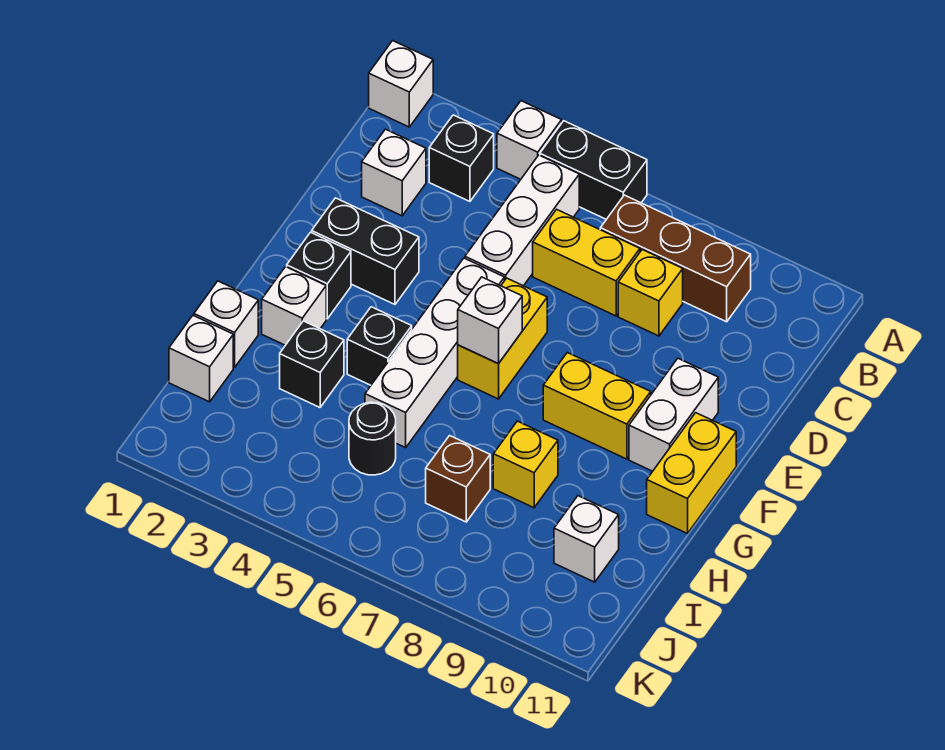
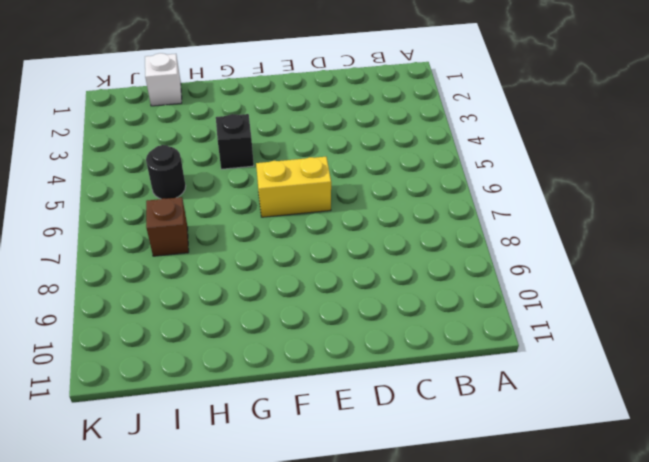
none -> white brick A1 level 1
none -> white brick A4 level 1
none -> black brick A5:A6 level 1

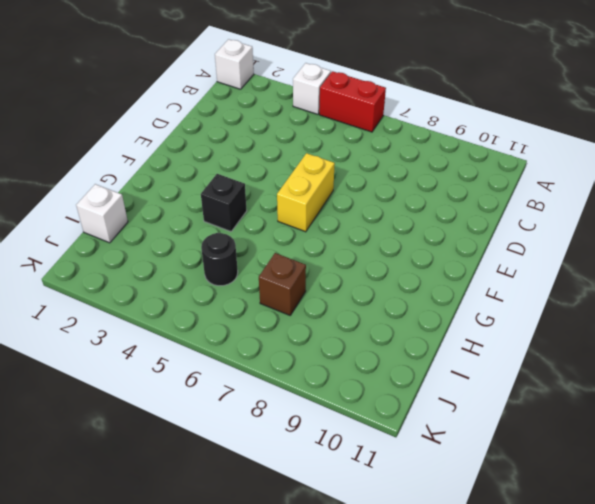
red brick A5:A6 level 1 -> black brick A5:A6 level 1
none -> black brick B3 level 1
none -> white brick B5:D5 level 1
none -> brown brick B7:B9 level 1

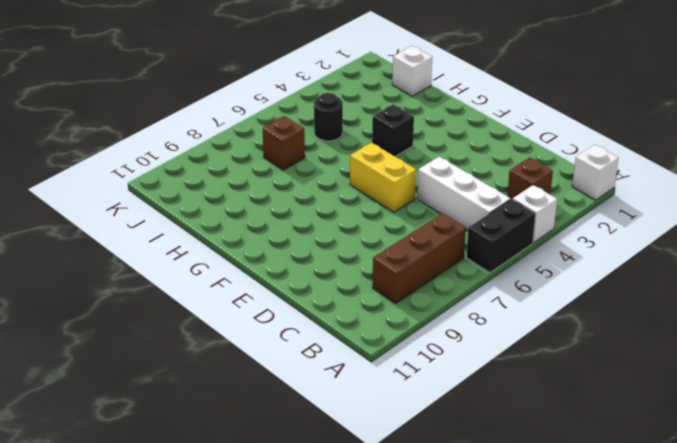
brown brick B3 level 1 -> black brick B3 level 1
none -> white brick C2 level 1
none -> yellow brick C6:C7 level 1
none -> yellow brick C8 level 1

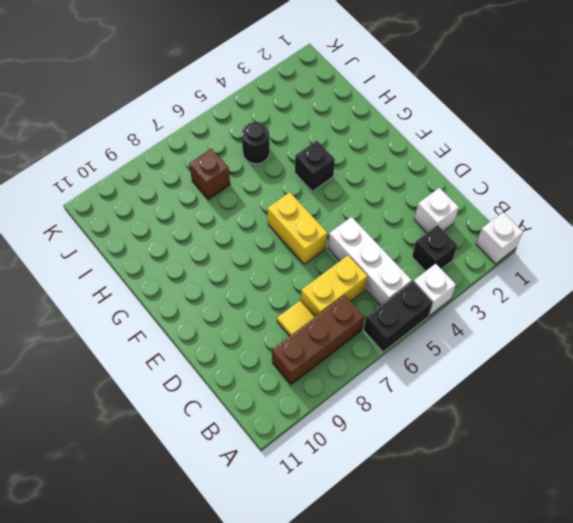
yellow tile C8 level 1 -> yellow brick C8 level 1
none -> black brick E2:E3 level 1
none -> white brick E5:H5 level 1
none -> white brick E10:F10 level 1

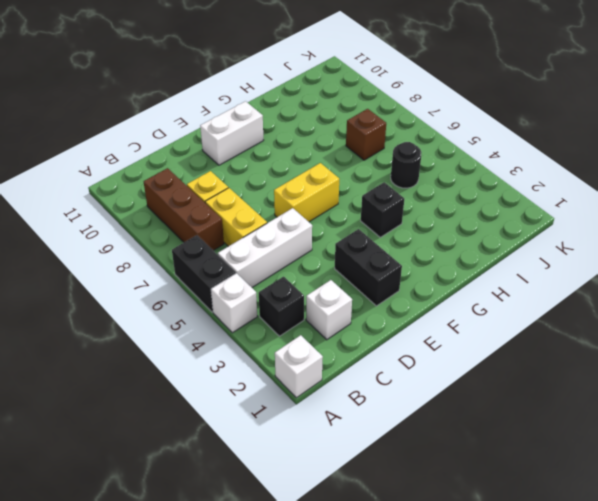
none -> white brick E5:H5 level 1
none -> black brick F2 level 1
none -> yellow brick F8:F9 level 1

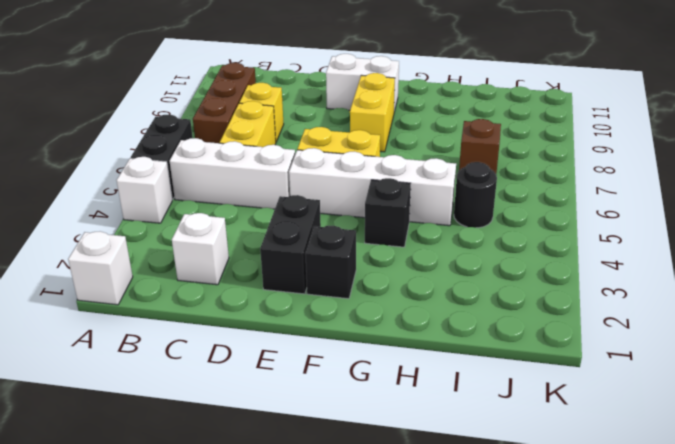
none -> black brick B3 level 1
none -> yellow brick F11:G11 level 1
none -> white brick G2 level 1

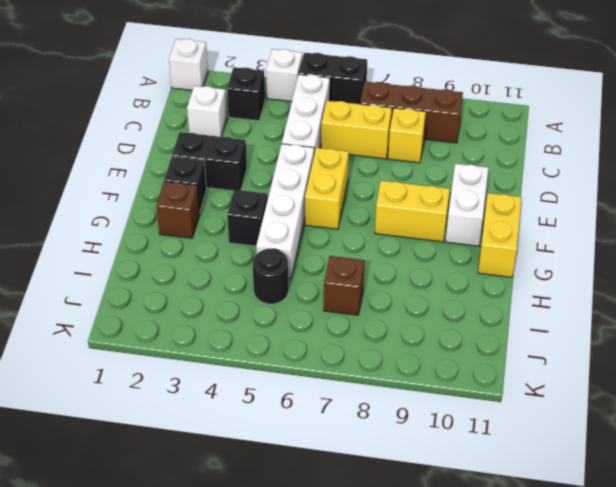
brown brick G2 level 1 -> white brick G2 level 1
none -> white brick H1 level 1
none -> black brick H3 level 1
none -> yellow brick H8 level 1

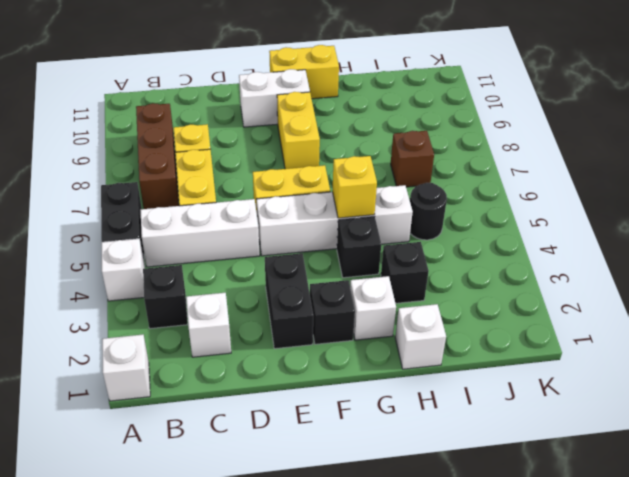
yellow brick G5 level 2 -> yellow brick H8 level 1
none -> white brick I1 level 1
none -> white brick I10 level 1
none -> white brick F6 level 2

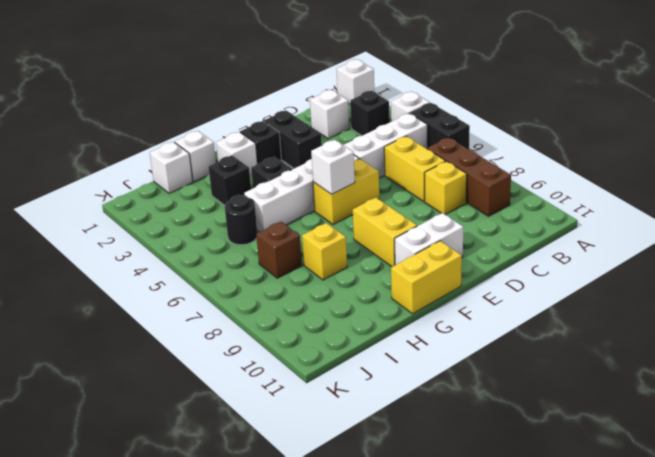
none -> white brick I10 level 1

